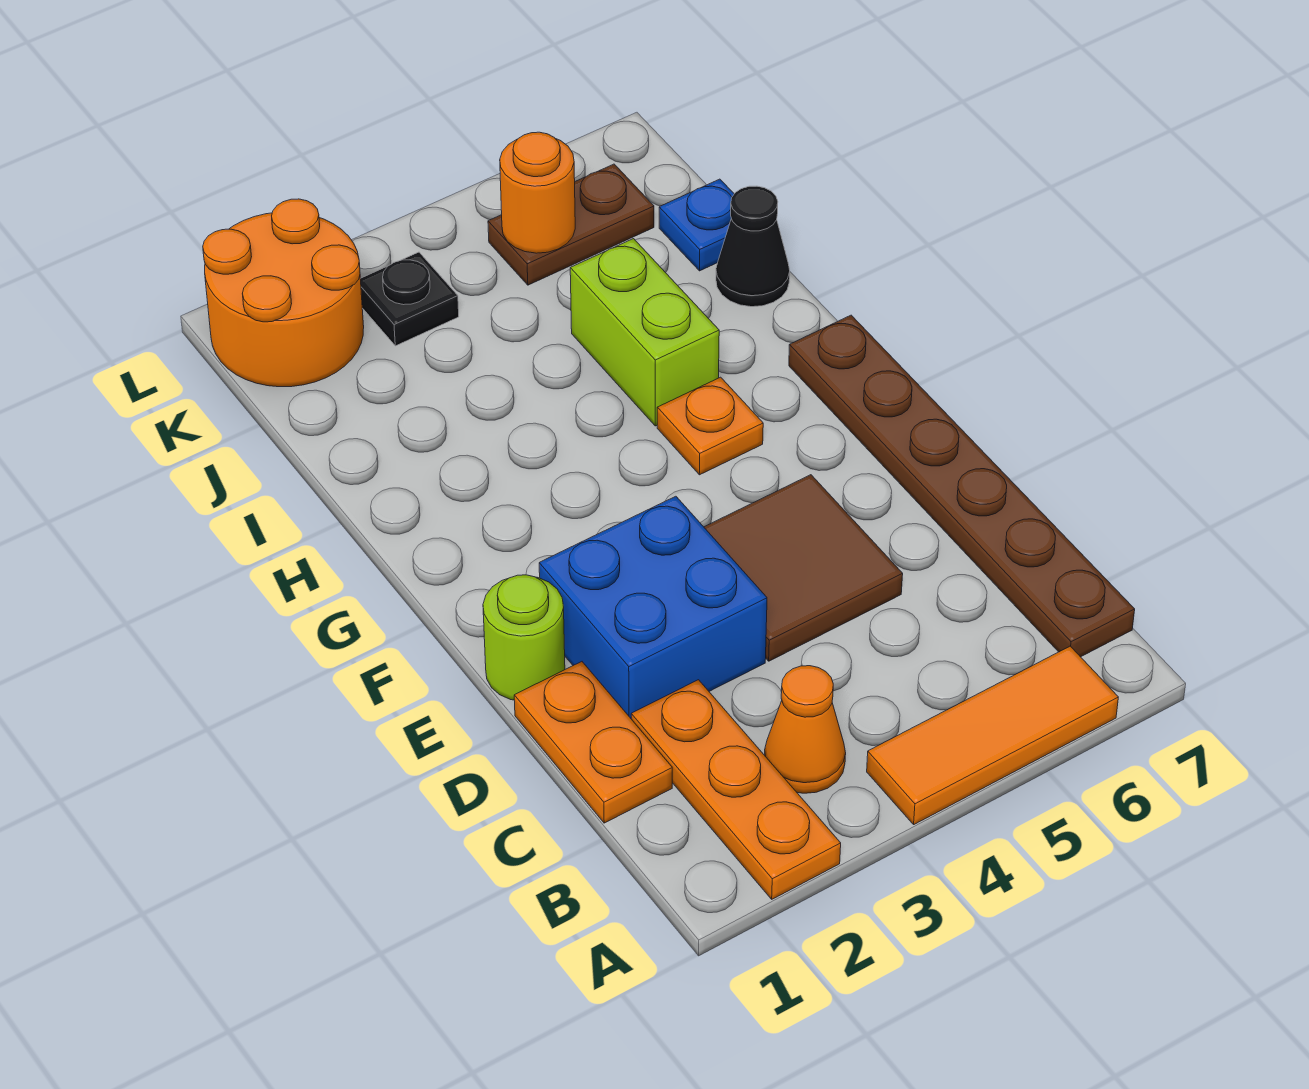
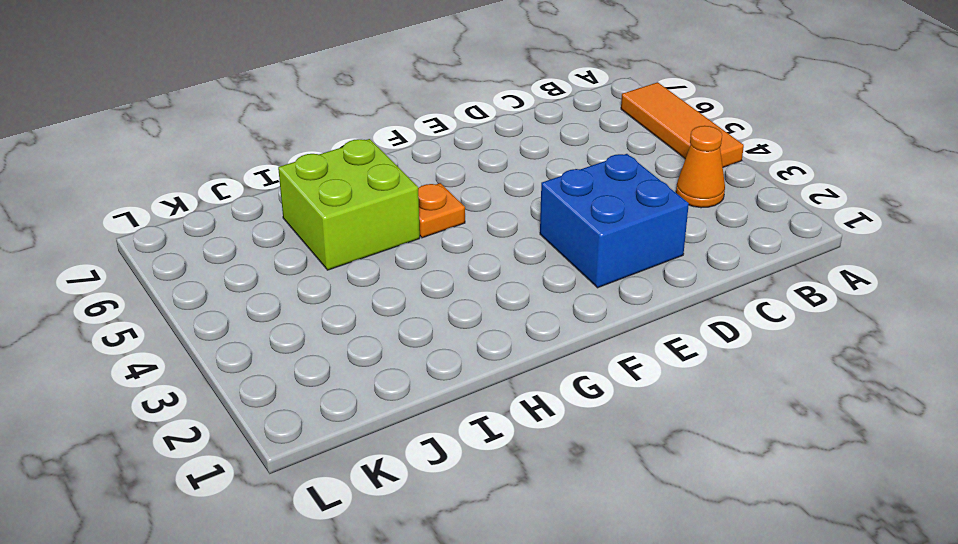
lime brick H5:I6 level 1 -> lime brick H5:I5 level 1
none -> orange plate A2:C2 level 1
none -> brown plate B7:G7 level 1
none -> orange plate C1:D1 level 1

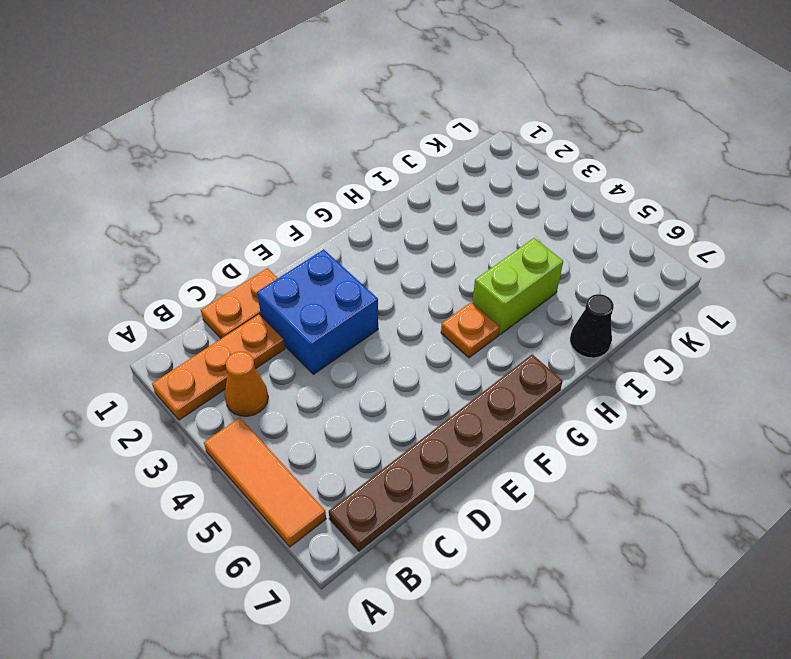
none -> brown tile D4:E5 level 1
none -> lime round brick E1 level 1
none -> blue plate J7 level 1

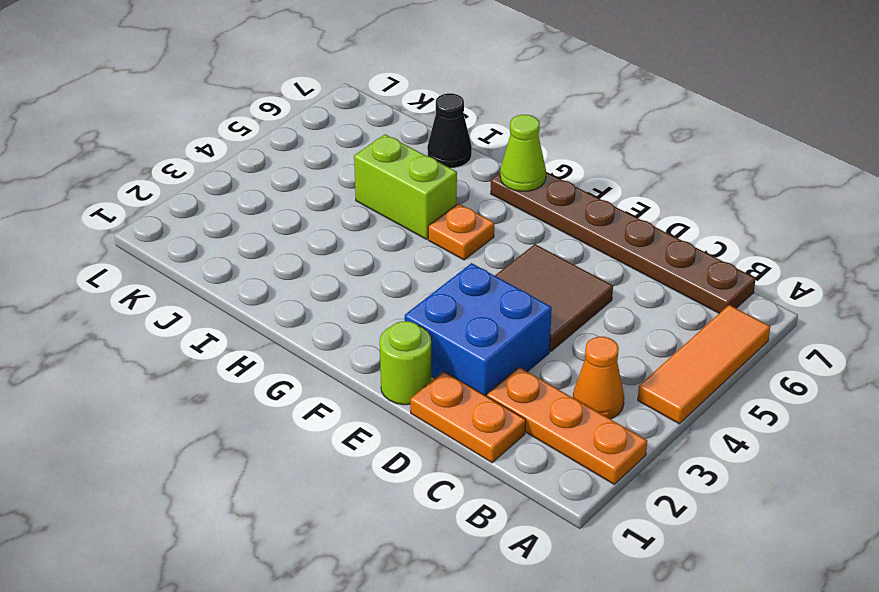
lime cone G7 level 2 -> none
none -> blue plate J7 level 1
none -> orange round brick K1:L2 level 1
none -> black plate K3 level 1

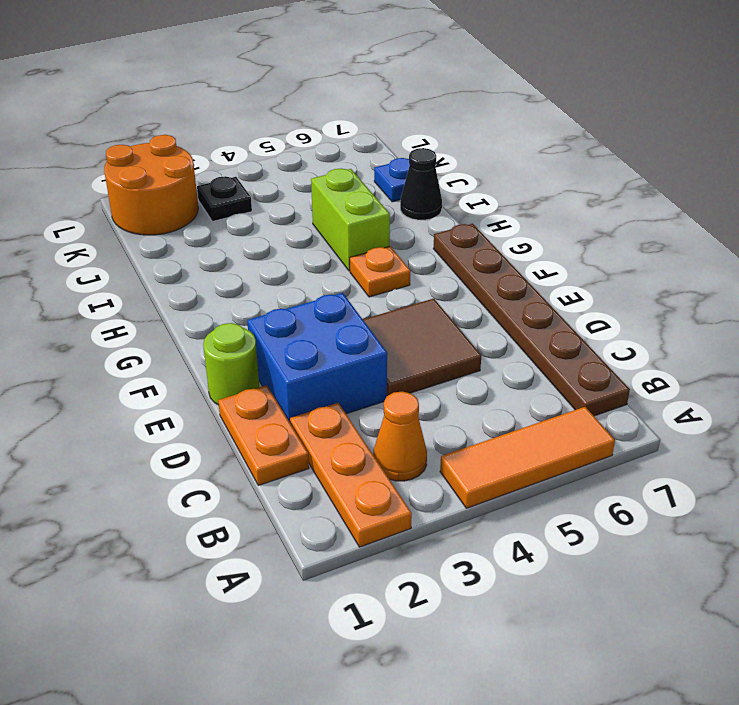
none -> brown plate K5:K6 level 1
none -> orange round brick K5 level 2

